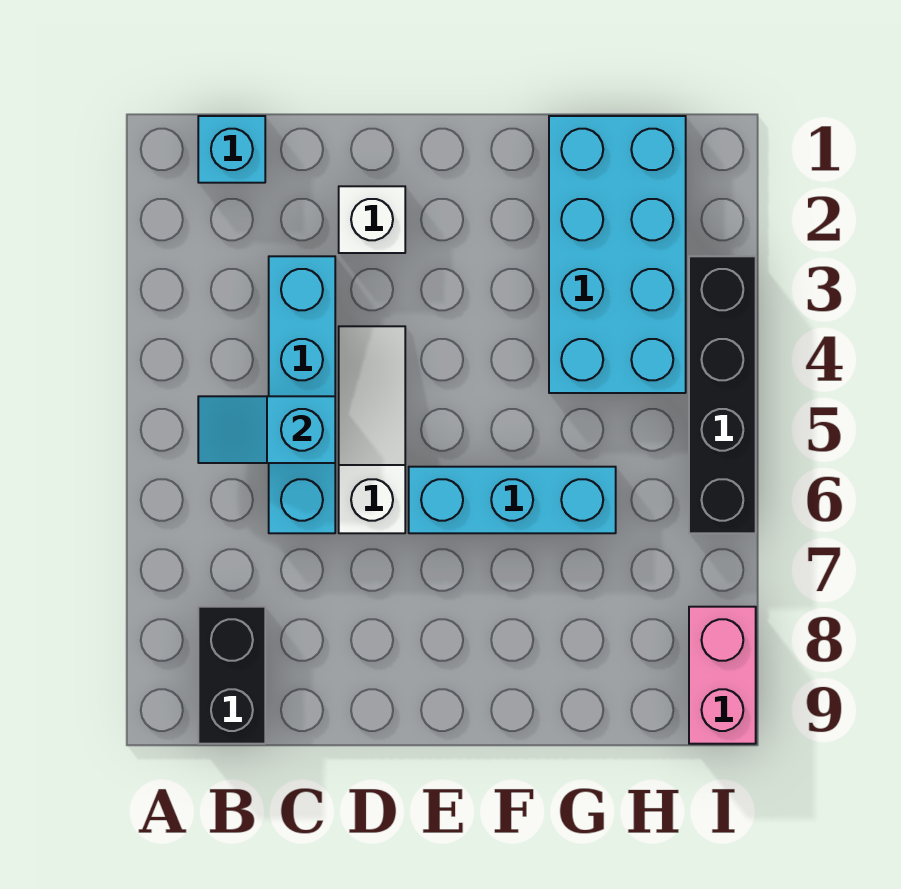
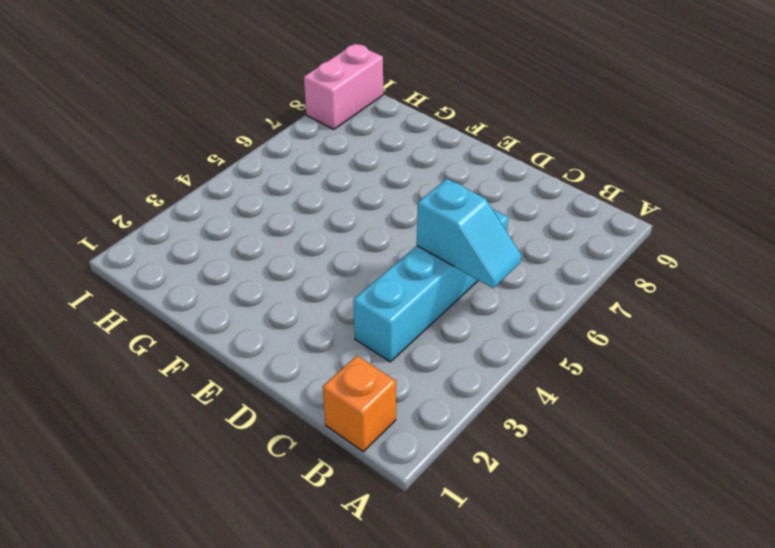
orange brick B1 level 1 -> cyan brick B1 level 1
none -> black brick B8:B9 level 1
none -> white brick D2 level 1

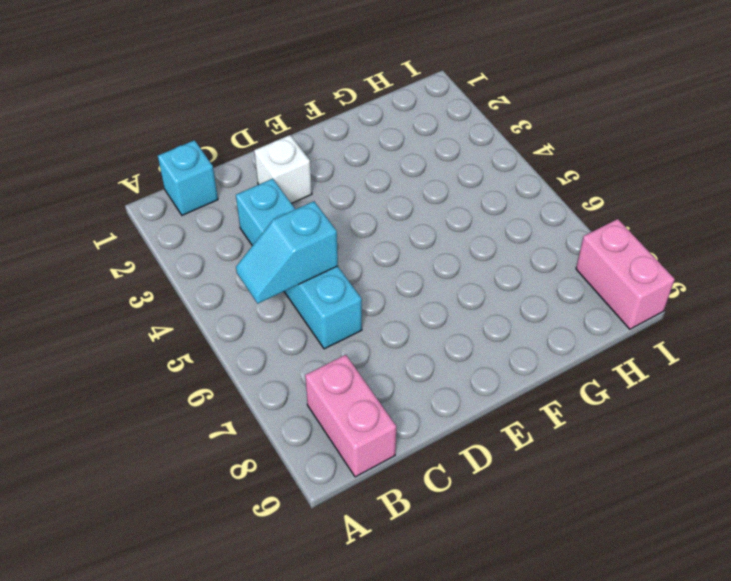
pink brick B8:B9 level 1 -> black brick B8:B9 level 1
none -> white slope D4:D6 level 1 top 6
none -> cyan brick E6:G6 level 1

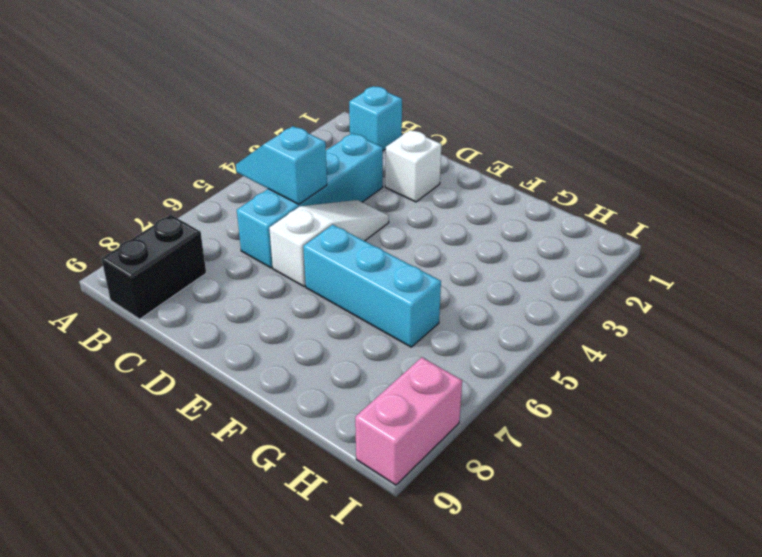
none -> cyan brick G1:H4 level 1
none -> black brick I3:I6 level 1

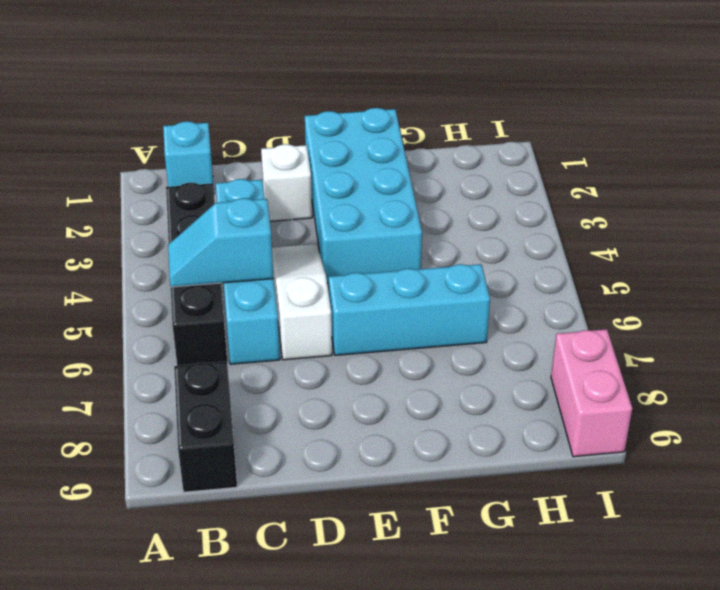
black brick B3:B6 level 1 -> black brick I3:I6 level 1
cyan brick E1:F4 level 1 -> cyan brick G1:H4 level 1

